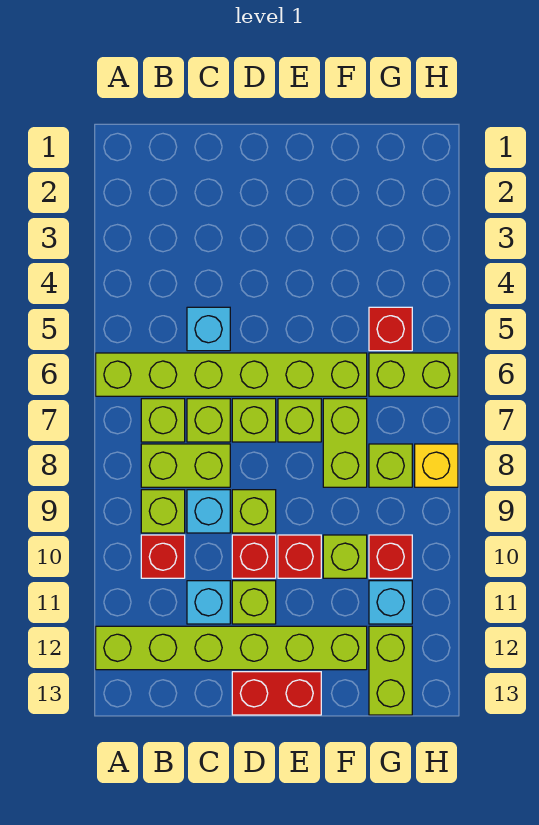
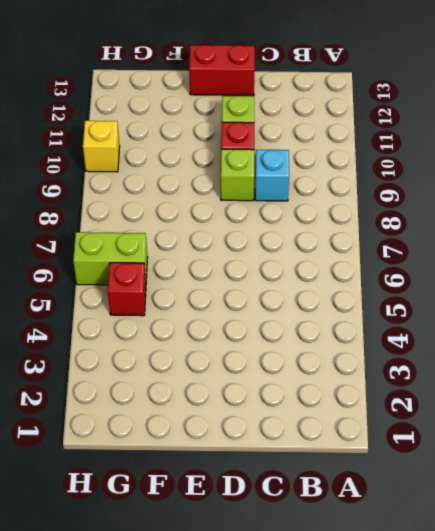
yellow brick H10 level 1 -> yellow brick H8 level 1
none -> lime brick A6:F6 level 1
none -> lime brick A12:F12 level 1
none -> lime brick B7 level 1

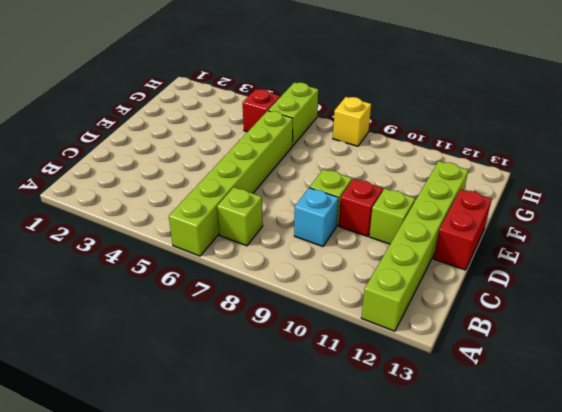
none -> lime brick B8:C8 level 1
none -> lime brick B9 level 1
none -> red brick B10 level 1

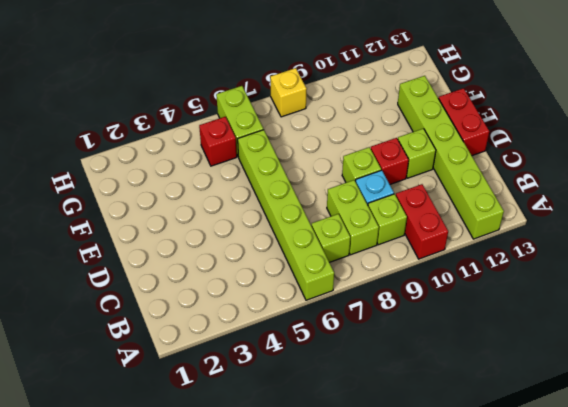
red brick A10:B10 level 1 -> red brick B10 level 1
none -> cyan brick C5 level 1
none -> lime brick C7 level 1
none -> cyan brick C11 level 1

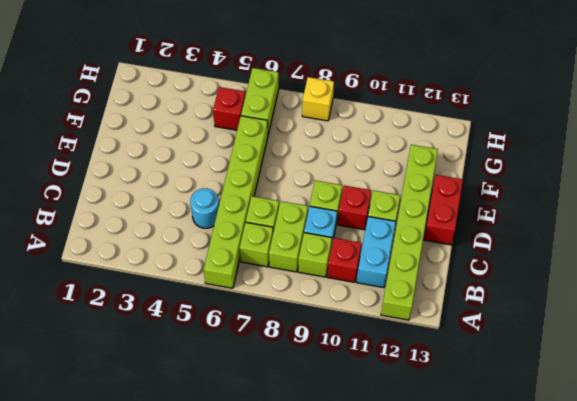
cyan brick B11:C11 level 1 -> cyan brick C11 level 1
cyan round brick C5 level 1 -> cyan brick C5 level 1
none -> lime brick D7 level 1
none -> lime brick E7 level 1
none -> red brick E10 level 1

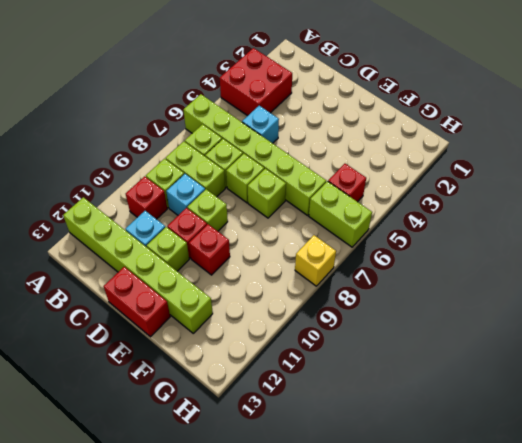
red brick A3:B4 level 1 -> none
none -> lime brick F7:F8 level 1
none -> lime brick F10 level 1
none -> lime brick G8 level 1

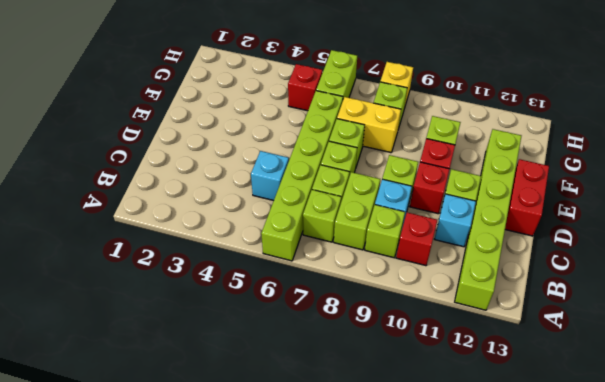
yellow brick F7:F8 level 1 -> lime brick F7:F8 level 1
none -> red brick G10 level 1
none -> cyan brick G11 level 1
none -> lime brick G12:G13 level 1

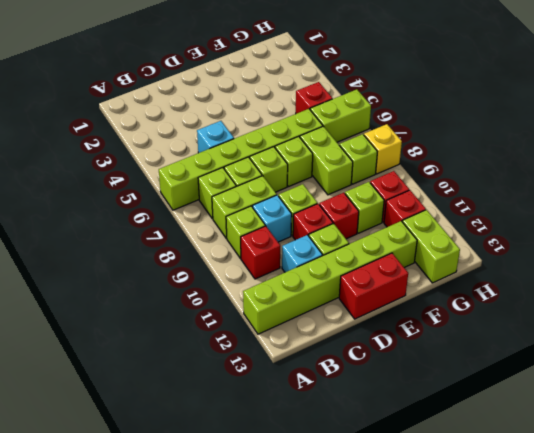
red brick G11 level 1 -> cyan brick G11 level 1

